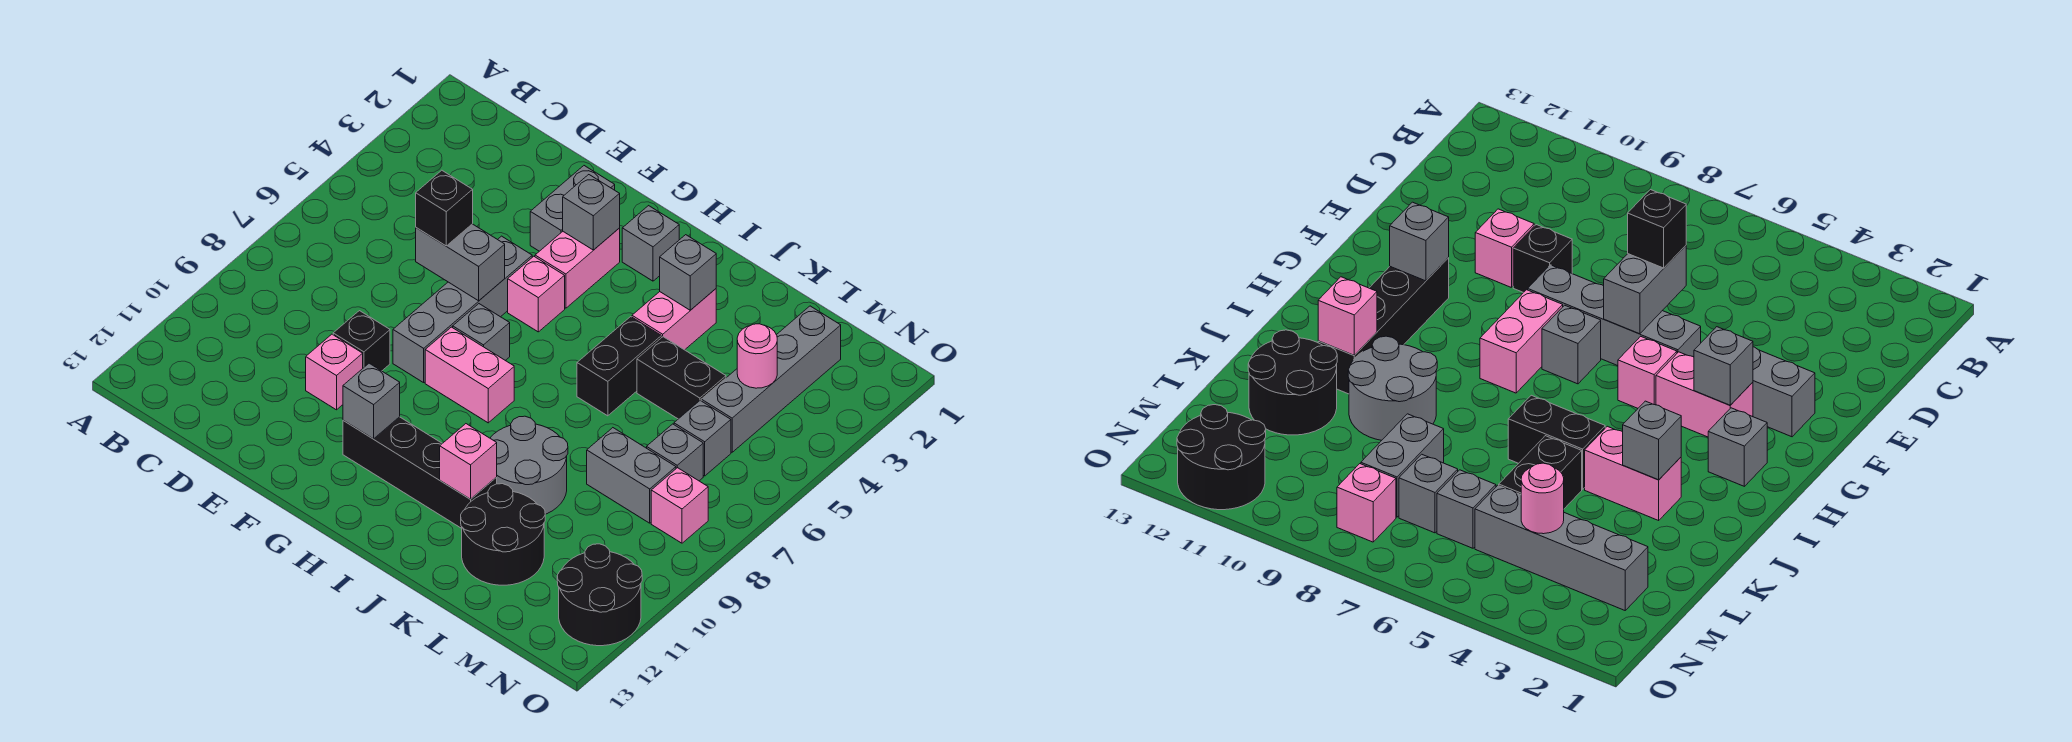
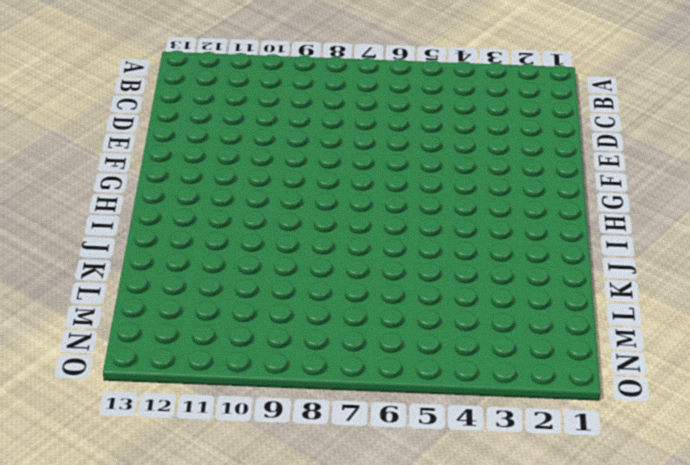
none -> black brick E9 level 1
none -> pink brick E10 level 1
none -> grey brick F2:F3 level 1

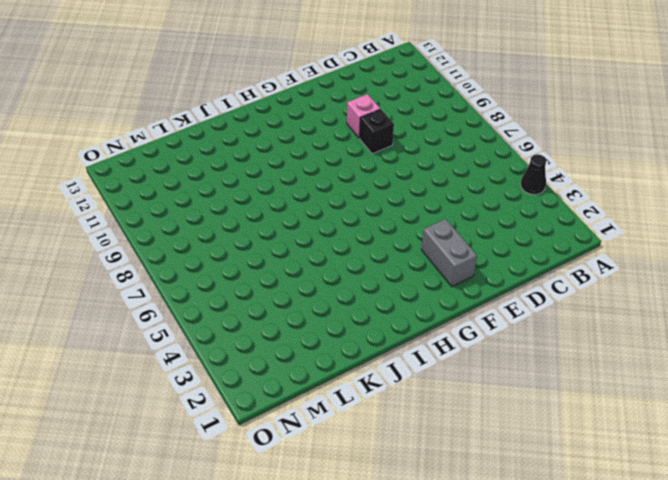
black cone A4 level 1 -> none
none -> grey brick F5:F8 level 1
none -> pink brick G3:G4 level 1
none -> pink brick G5 level 1

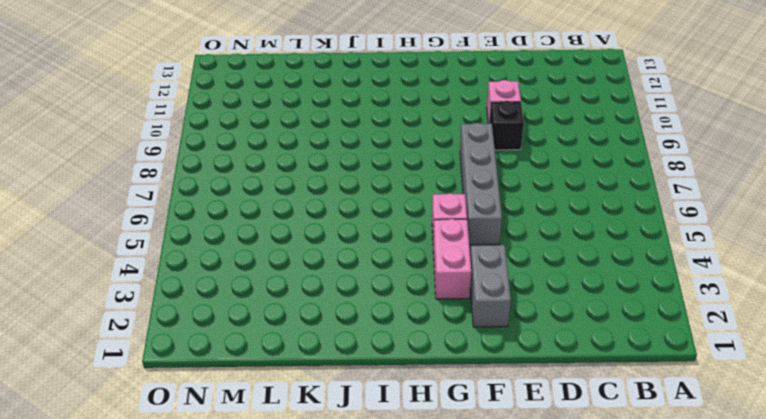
none -> grey brick G7 level 1
none -> pink brick G8:H8 level 1
none -> black brick G11:J11 level 1

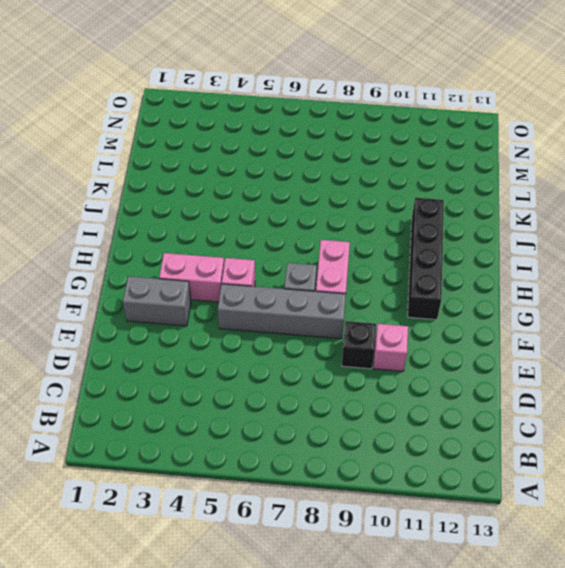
none -> grey brick H2 level 1
none -> pink brick J3:J4 level 1
none -> black brick J5:J6 level 1

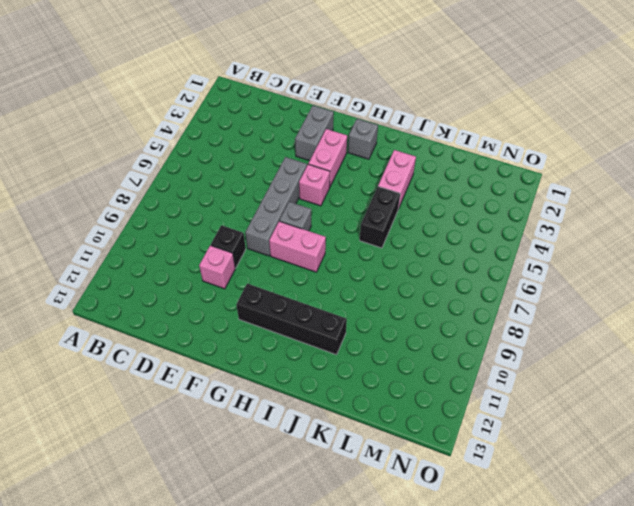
none -> grey round brick J9:K10 level 1
none -> black brick K5:L5 level 1
none -> black round brick K11:L12 level 1

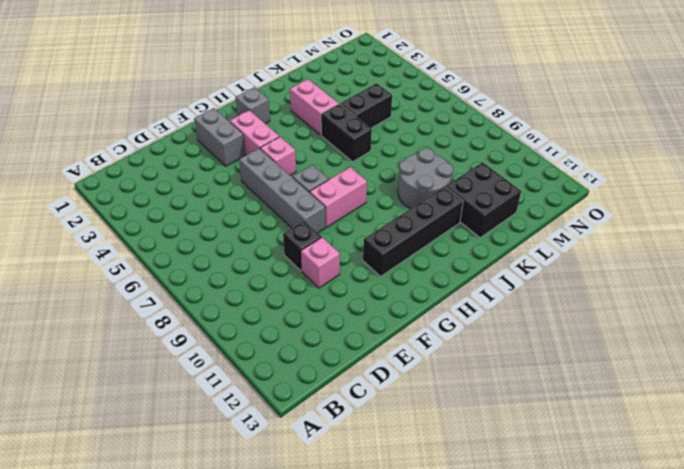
black brick K11:L12 level 1 -> black round brick K11:L12 level 1
none -> grey brick L8:M8 level 1
none -> grey brick M2:M5 level 1
none -> grey brick M6 level 1

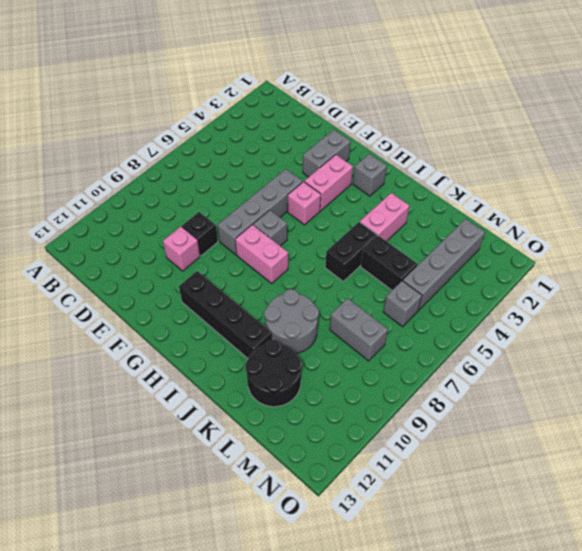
none -> grey brick M7 level 1
none -> pink brick N8 level 1
none -> black round brick N11:O12 level 1

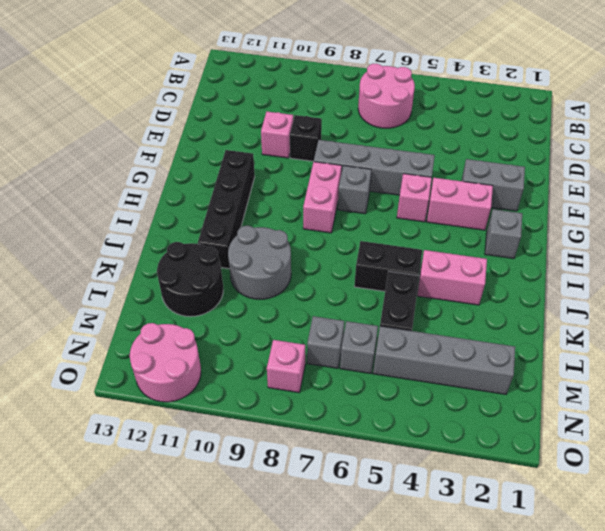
pink round brick B6:C7 level 1 -> none
pink round brick N11:O12 level 1 -> black round brick N11:O12 level 1
none -> grey brick L8:M8 level 1
none -> grey brick E6:F6 level 2
none -> grey brick G3 level 2

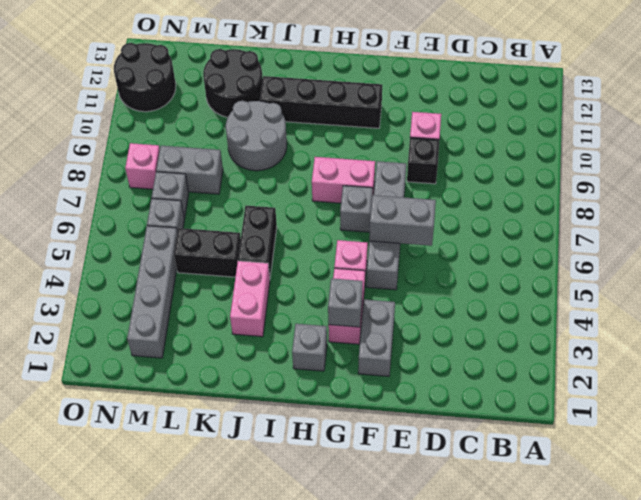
none -> grey brick G11 level 2
none -> grey brick J3 level 2
none -> pink brick J11 level 2

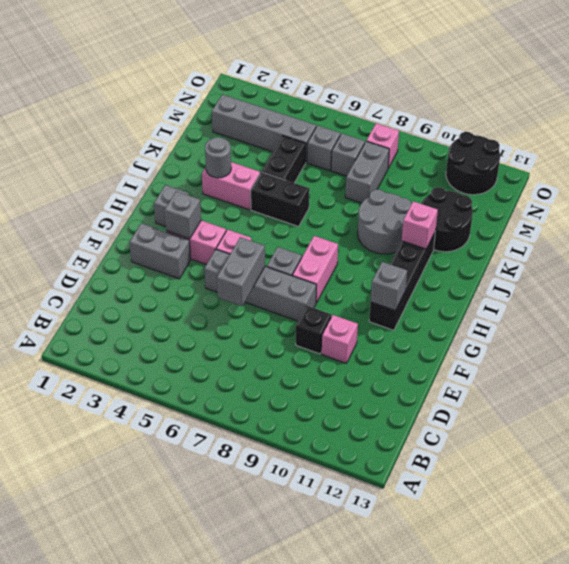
grey round brick J3 level 2 -> grey brick J3 level 2
none -> pink round brick M4 level 2
none -> black brick E6 level 3

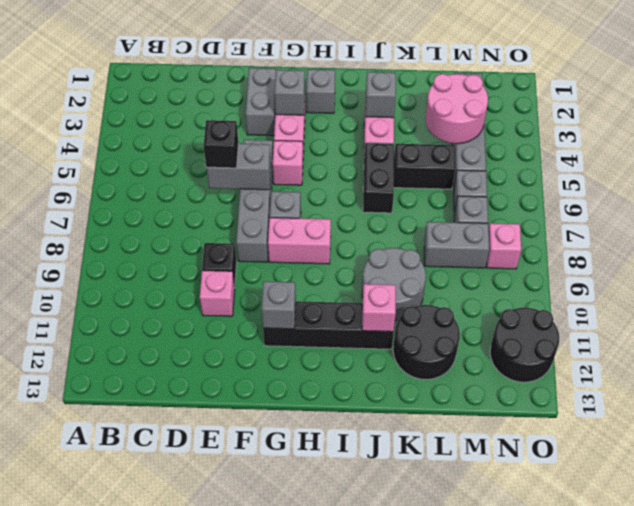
pink round brick L3:M4 level 2 -> pink round brick M4 level 2

